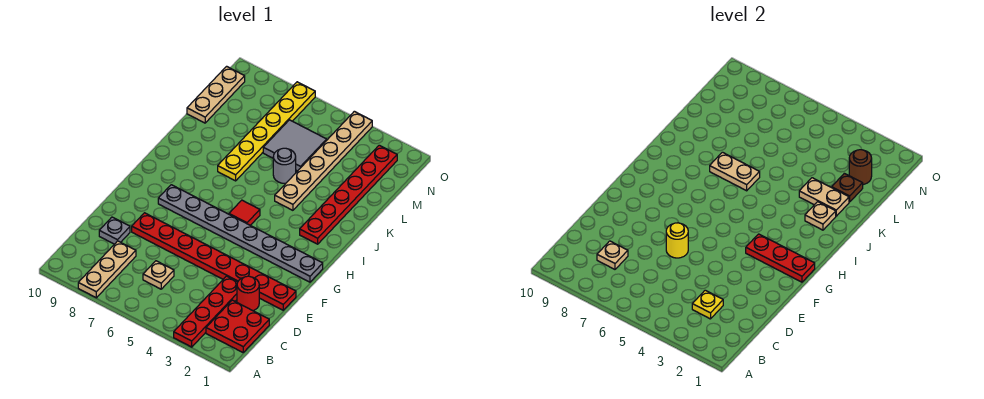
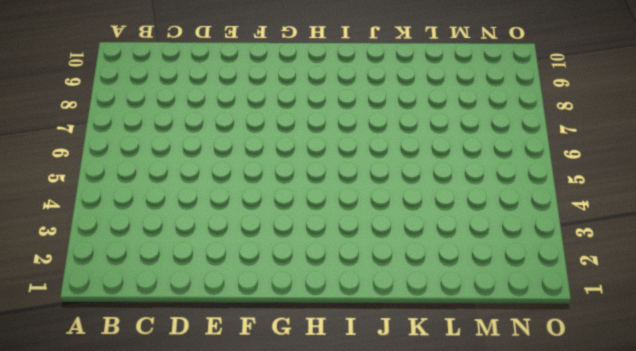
none -> red plate A3:D3 level 1
none -> tan plate A8:C8 level 1
none -> red plate B1:C2 level 1

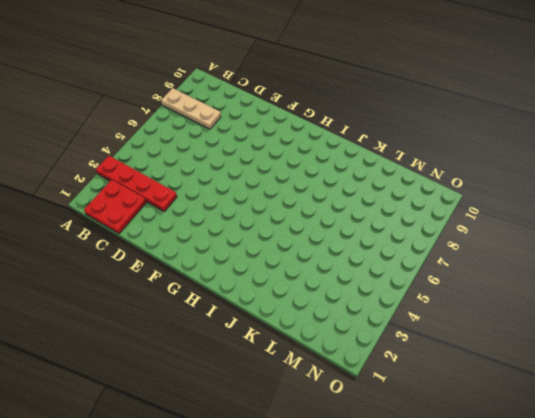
none -> tan plate C6 level 1
none -> red round brick D2 level 1
none -> grey plate D9 level 1

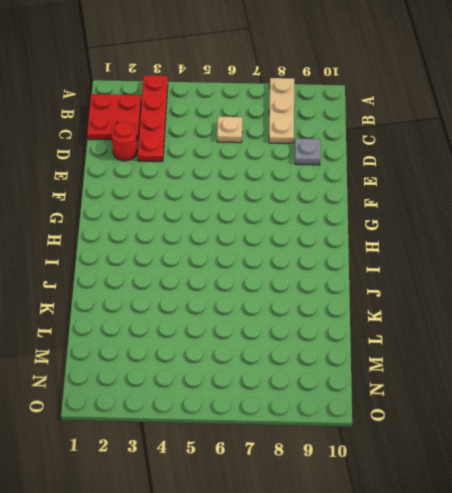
none -> red plate E1:E8 level 1
none -> grey plate G1:G8 level 1
none -> red tile H5 level 1

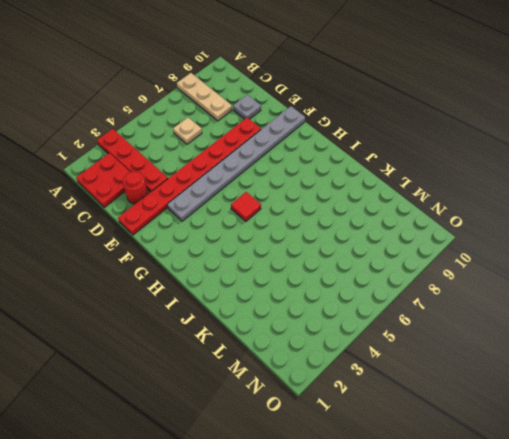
grey plate F3:F10 level 1 -> grey plate G1:G8 level 1
none -> red plate I2:N2 level 1
none -> tan plate J4:O4 level 1
none -> yellow plate J7:O7 level 1

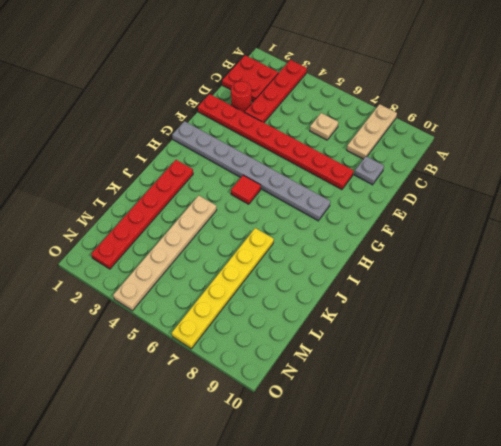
none -> grey round brick K5 level 1
none -> grey tile L5:M6 level 1
none -> tan plate L10:N10 level 1

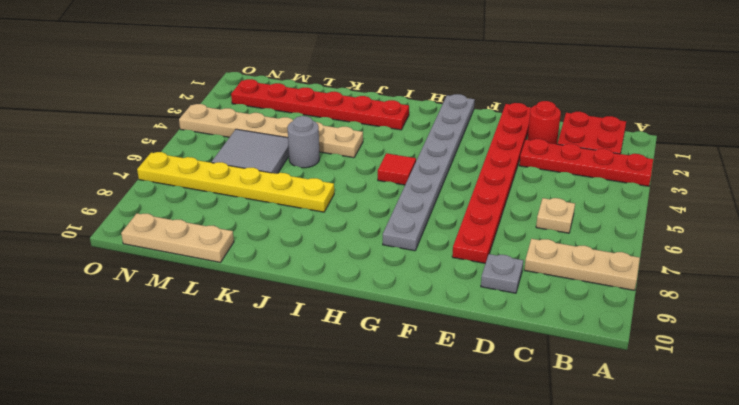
none -> yellow plate C3 level 2
none -> tan plate C8 level 2
none -> yellow round brick E6 level 2

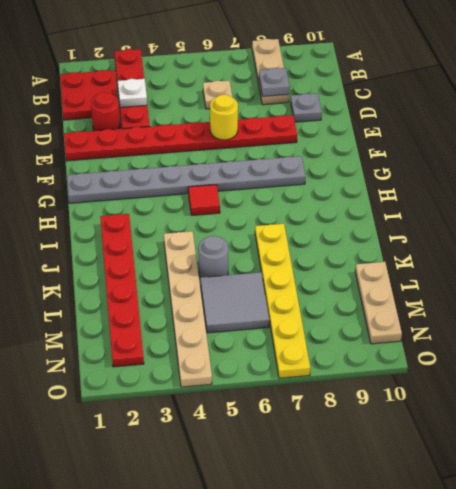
white plate C3 level 2 -> yellow plate C3 level 2
grey plate C8 level 2 -> tan plate C8 level 2
none -> red plate G1:G3 level 2
none -> tan plate J2 level 2
none -> tan plate J6:J7 level 2

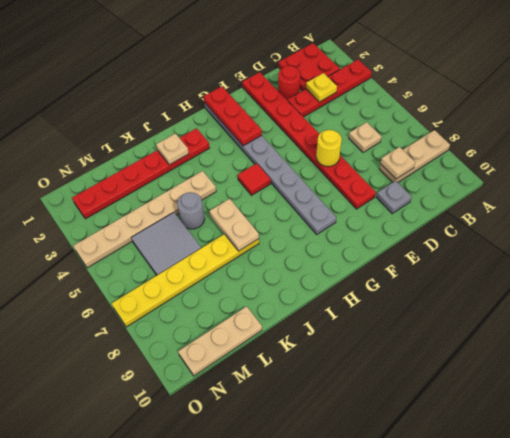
none -> tan plate K2:K3 level 2
none -> brown plate L2 level 2
none -> brown round brick M2 level 2

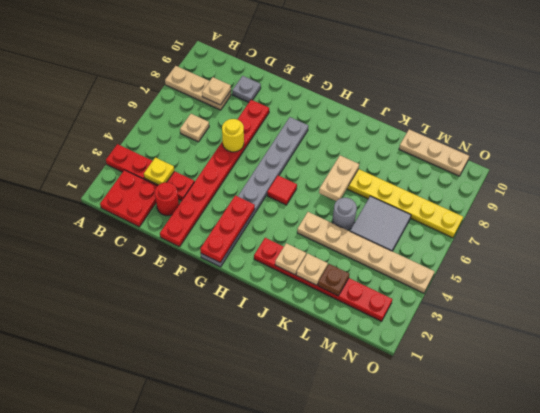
tan plate K2 level 2 -> tan plate K2:K3 level 2
none -> brown round brick M2 level 2

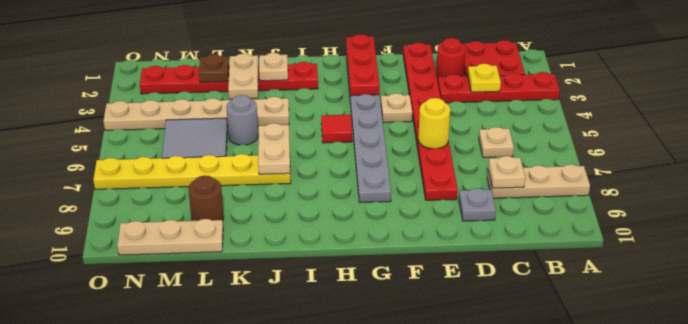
tan plate F4 level 1 -> none
brown round brick L9 level 1 -> brown round brick M2 level 2

